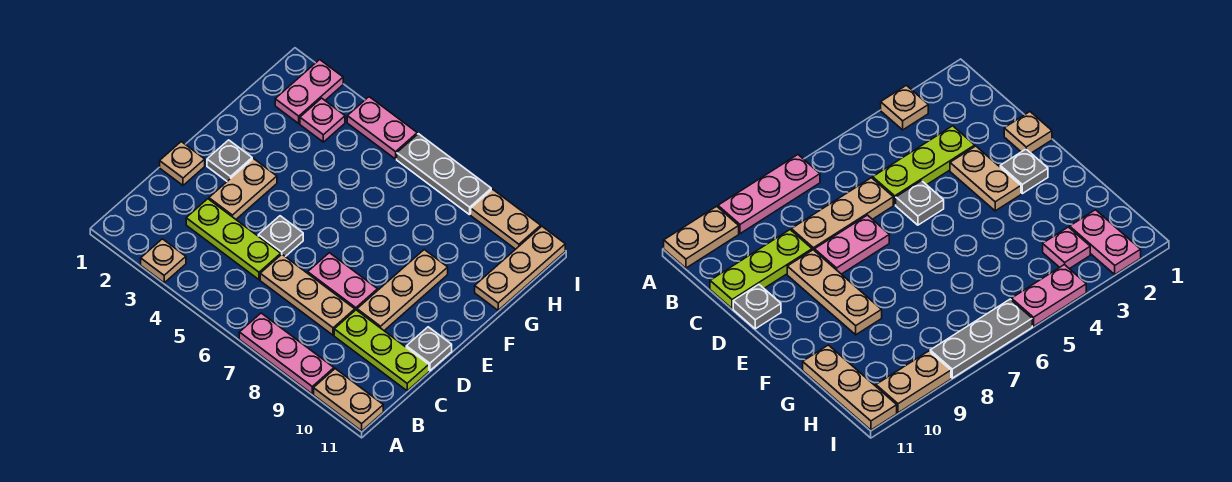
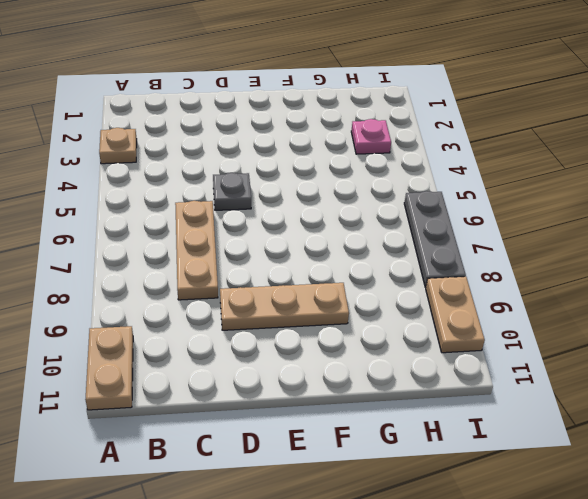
none -> pink plate A7:A9 level 1
none -> lime plate C3:C5 level 1
none -> lime plate C9:C11 level 1

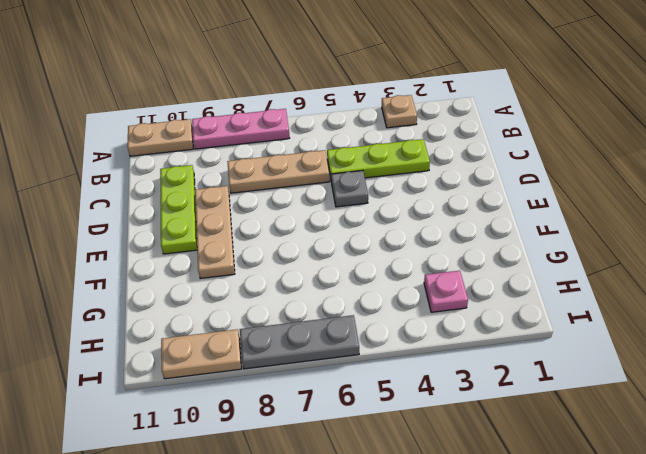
lime plate C10:E10 level 1 -> lime plate C9:C11 level 1
none -> tan plate D1 level 1
none -> tan plate D3:E3 level 1
none -> pink plate D7:D8 level 1

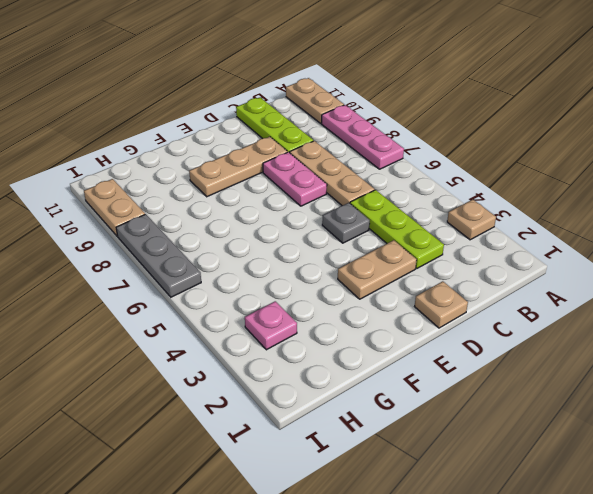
none -> grey plate D11 level 1
none -> grey plate E2 level 1
none -> tan plate G11:I11 level 1

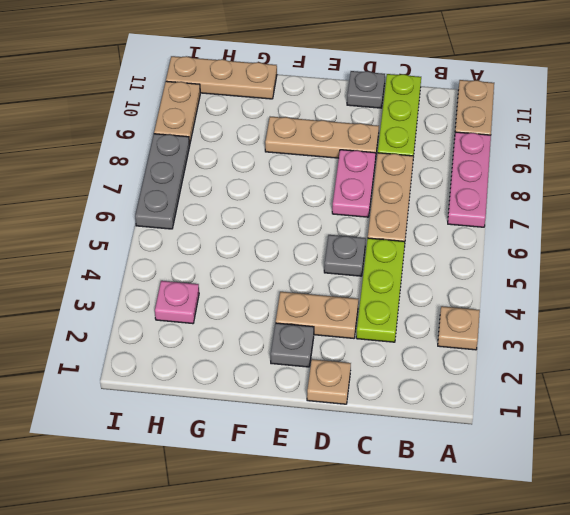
none -> pink plate H2:I2 level 1
none -> pink plate I4:I5 level 1

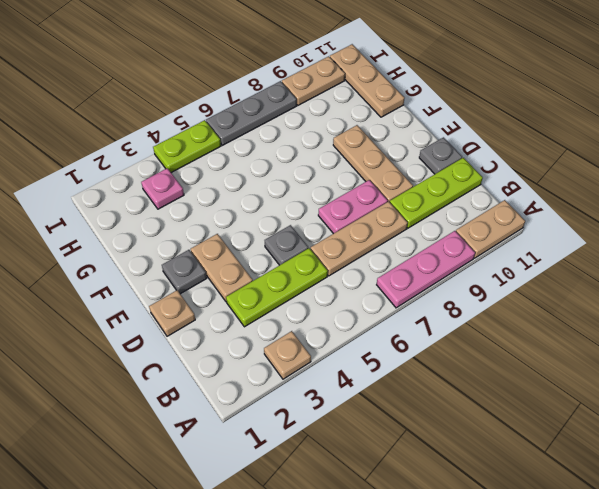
lime plate I4:I5 level 1 -> pink plate I4:I5 level 1
none -> pink plate H2:I2 level 1

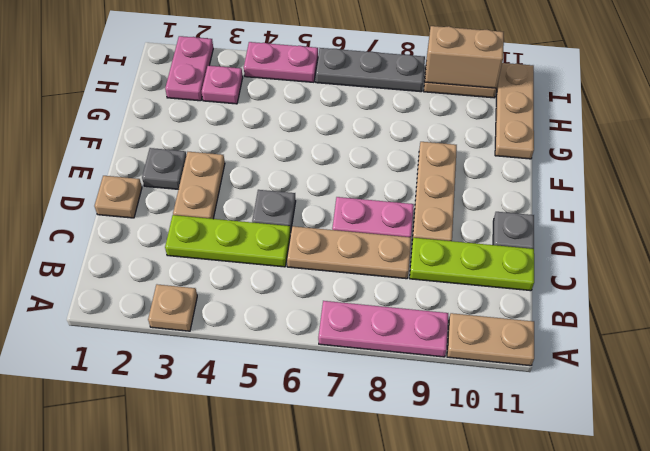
tan brick I9:I10 level 2 -> none

